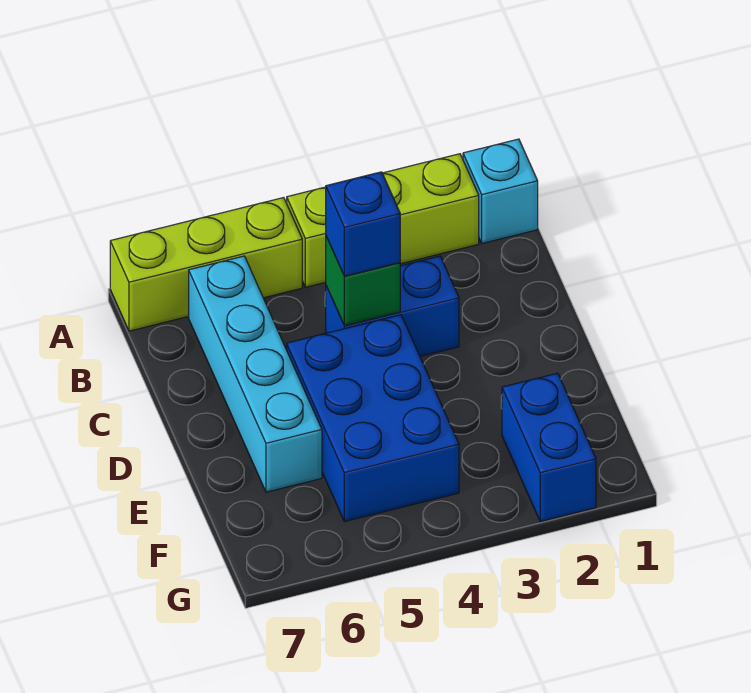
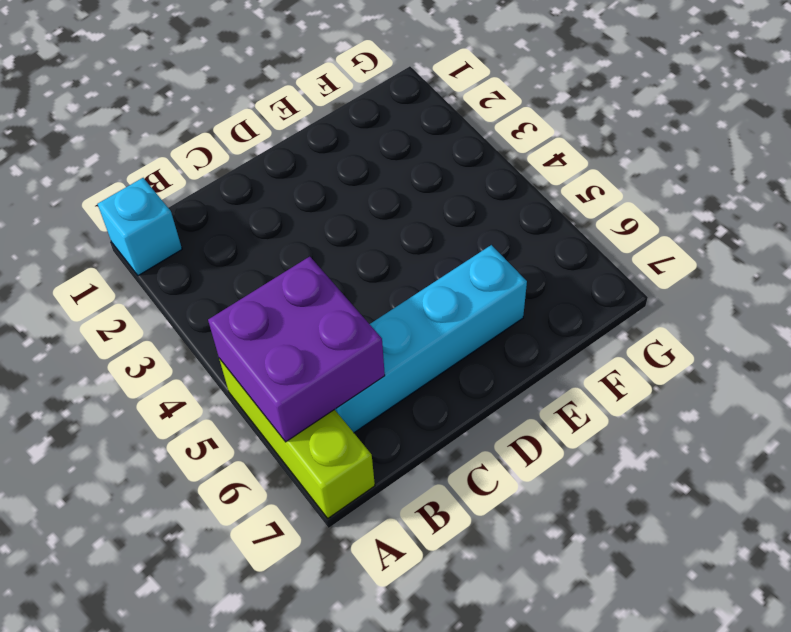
purple brick A5:B6 level 2 -> none
none -> lime brick A2:A4 level 1
none -> blue brick C3:C4 level 1

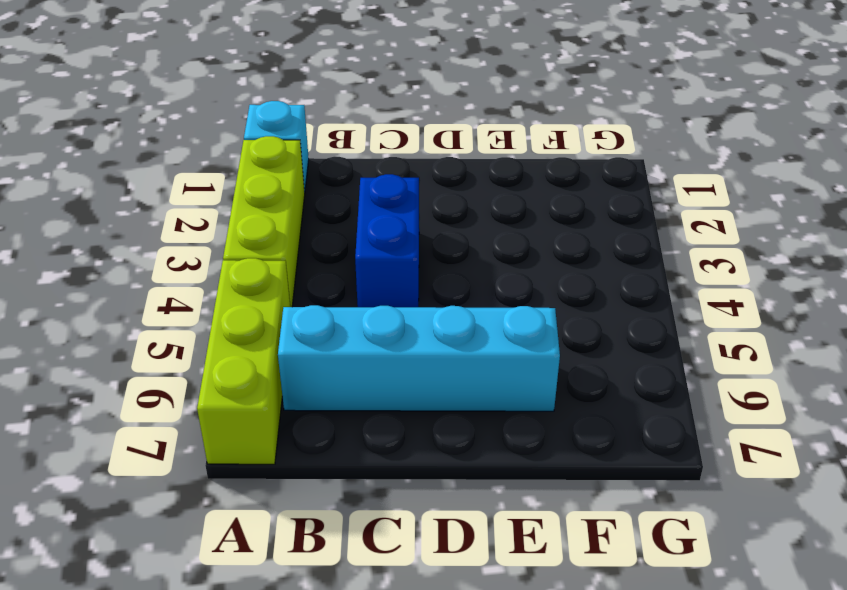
none -> blue brick D4:F5 level 1
none -> blue brick F2:G2 level 1

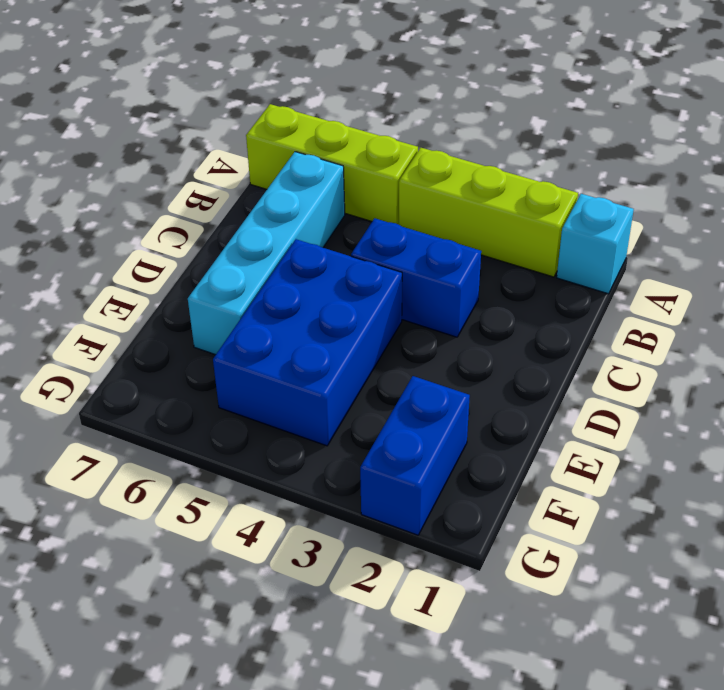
none -> green brick C4 level 2
none -> blue brick C4 level 3

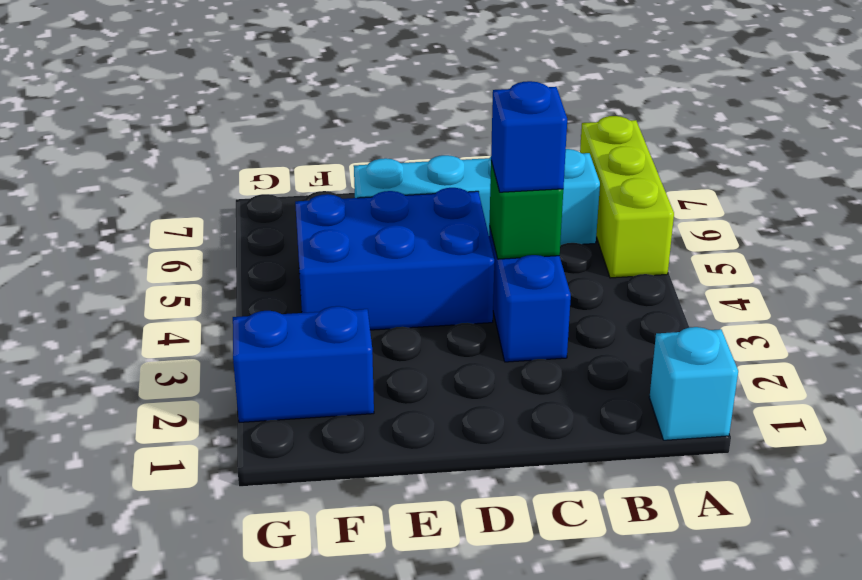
none -> lime brick A2:A4 level 1

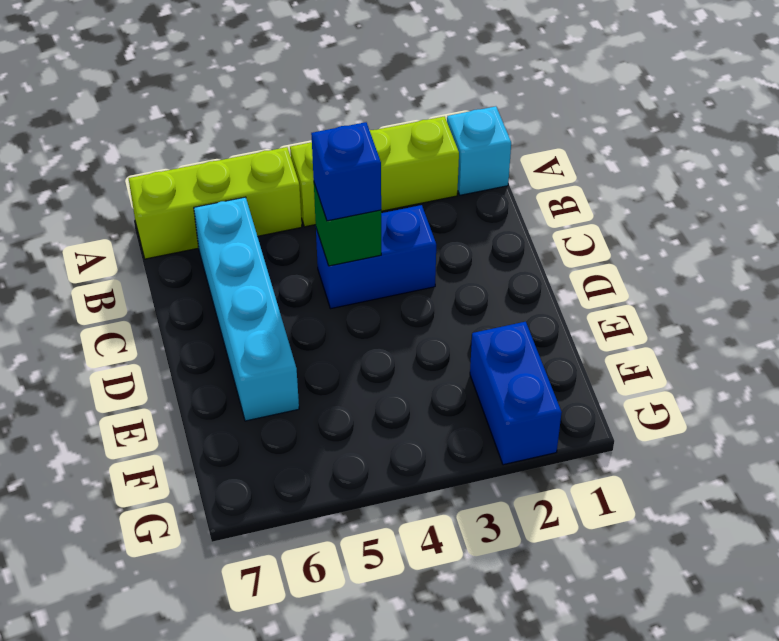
none -> blue brick D4:F5 level 1

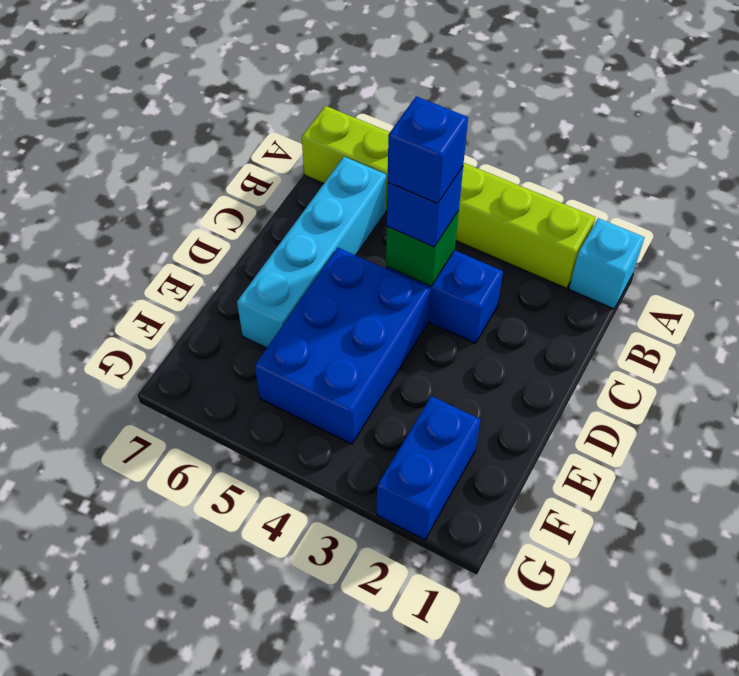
blue brick C4 level 4 -> none

